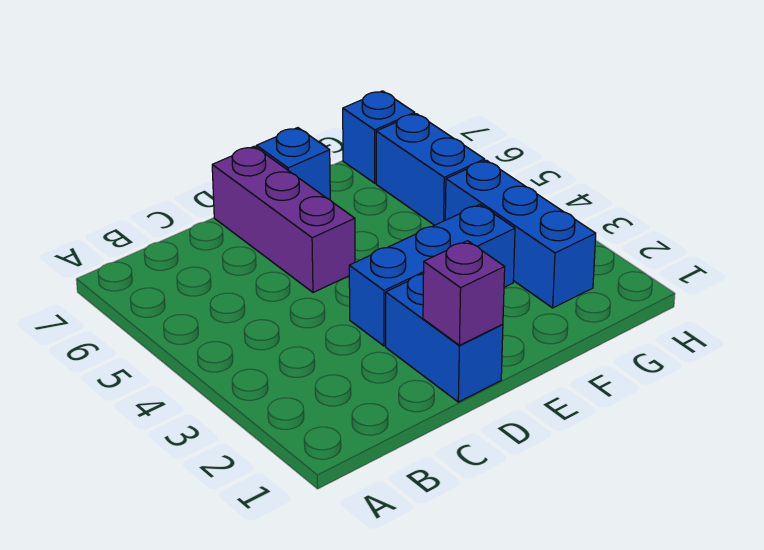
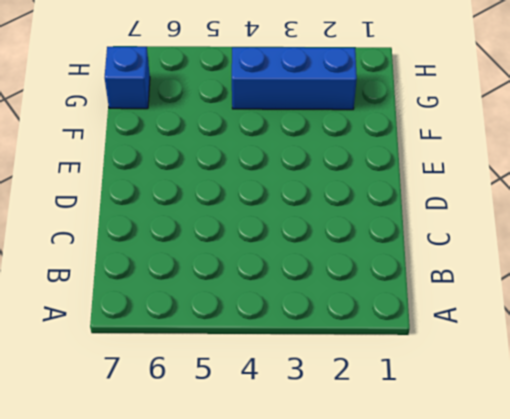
none -> blue brick D1:D2 level 1
none -> blue brick D3:F3 level 1

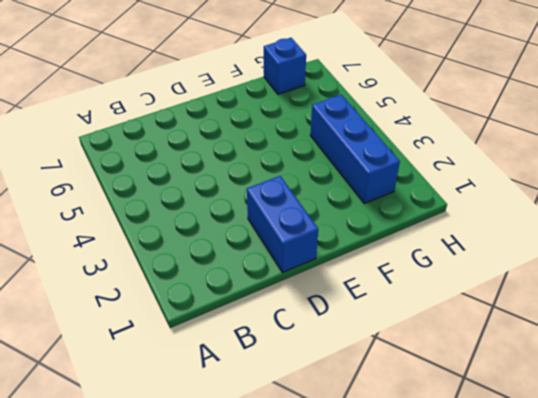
none -> blue brick D3:F3 level 1
none -> purple brick D5:D7 level 1

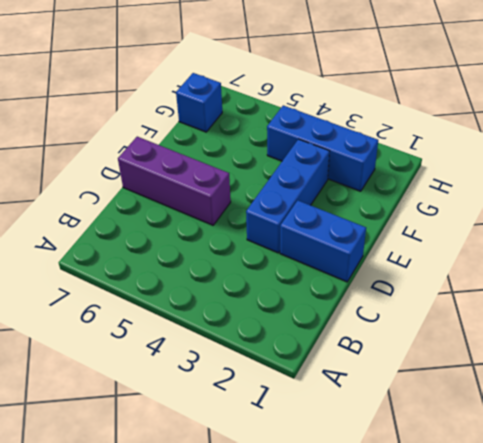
none -> blue brick E7 level 1
none -> blue brick G5:G6 level 1

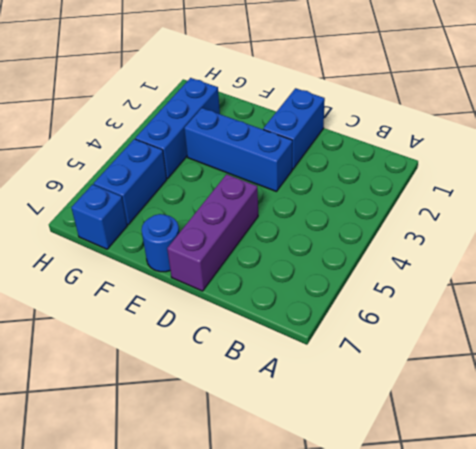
blue round brick E7 level 1 -> blue brick E7 level 1
none -> purple brick D1 level 2

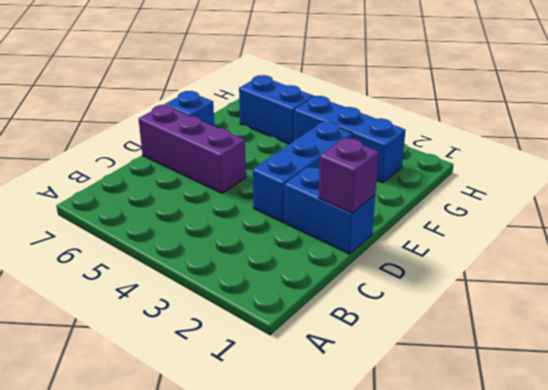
none -> blue brick G7 level 1

